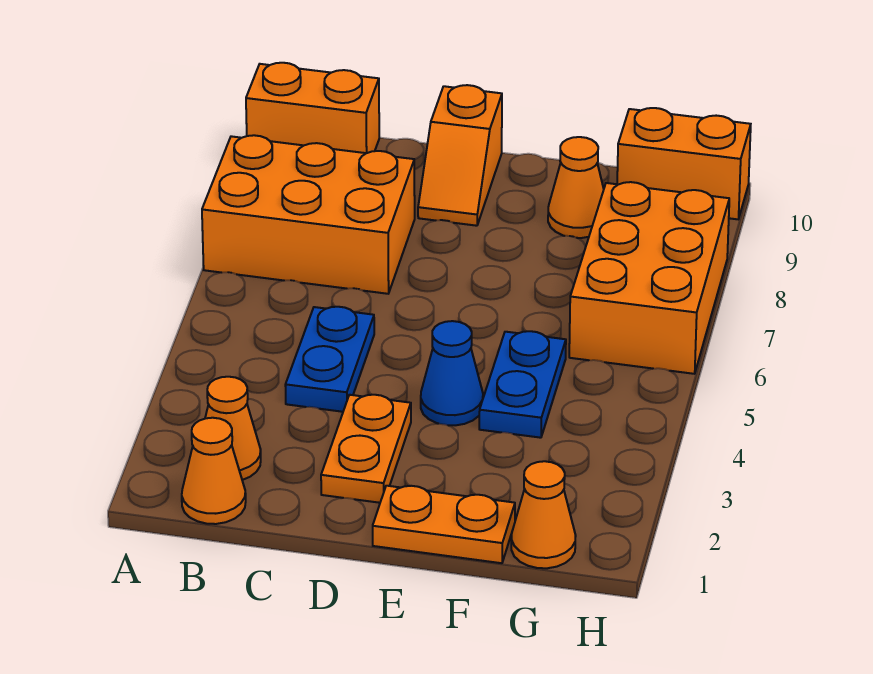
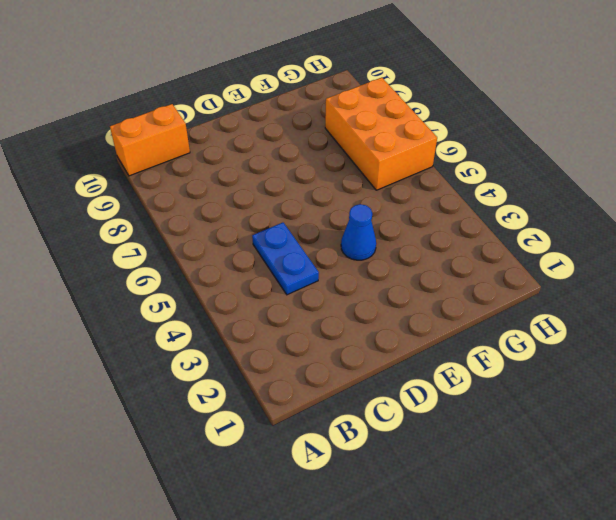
none -> orange brick A7:C8 level 1
none -> orange cone B1 level 1
none -> orange cone B2 level 1

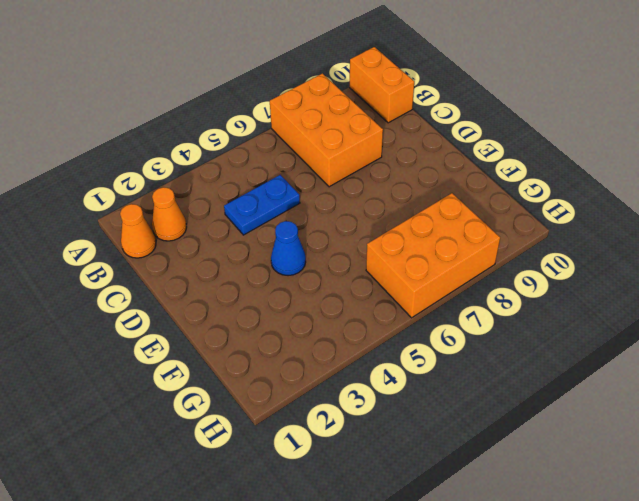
none -> orange plate D2:D3 level 1
none -> orange slope D9:D10 level 1 top 10
none -> orange plate E1:F1 level 1

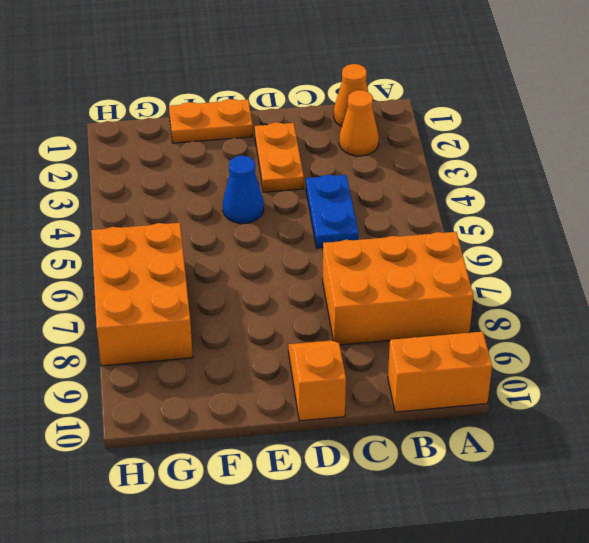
none -> blue plate F4:F5 level 1
none -> orange cone F9 level 1
none -> orange cone G1 level 1

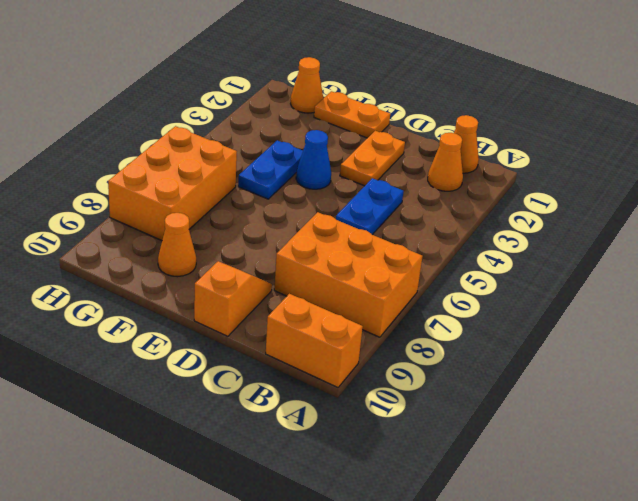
none -> orange brick G10:H10 level 1

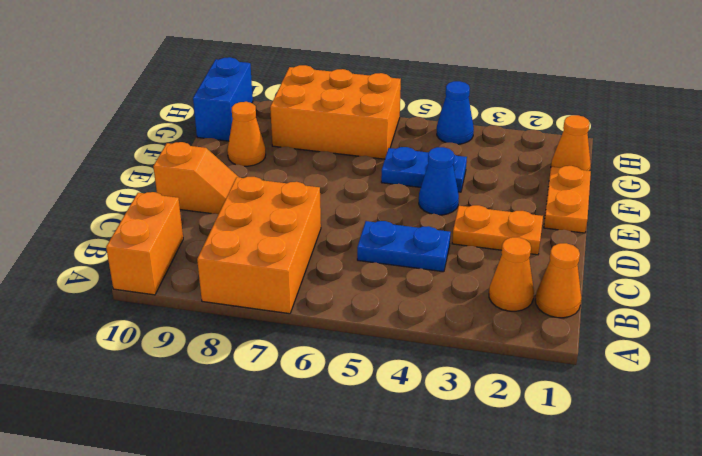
blue brick G10:H10 level 1 -> orange brick G10:H10 level 1
blue cone H4 level 1 -> none

